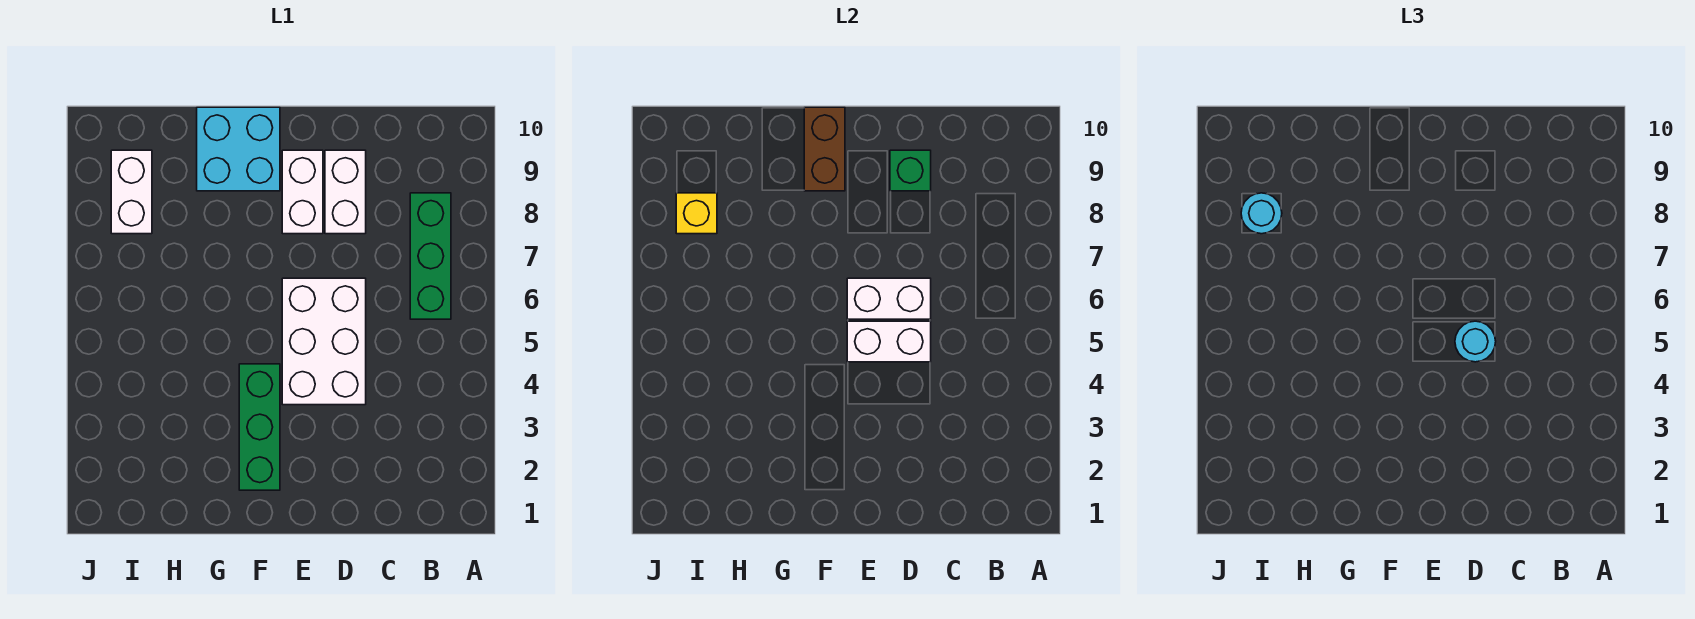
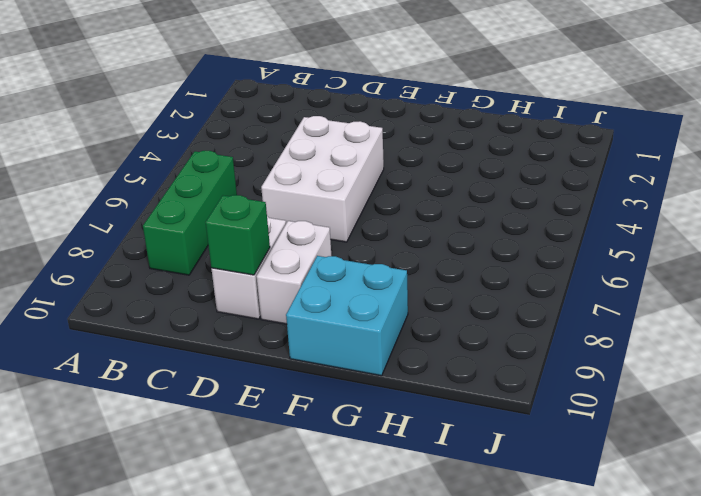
none -> green brick F2:F4 level 1
none -> white brick I8:I9 level 1
none -> white brick D5:E5 level 2

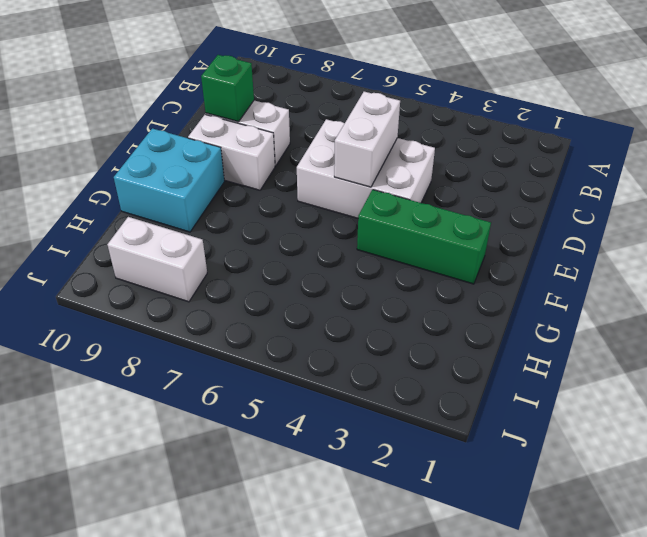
none -> green brick B6:B8 level 1
none -> white brick D6:E6 level 2
none -> brown brick F9:F10 level 2

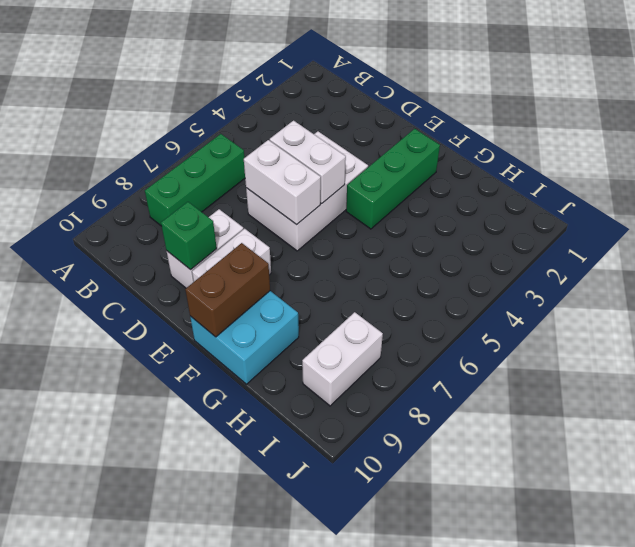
none -> yellow brick I8 level 2
none -> cyan round brick D5 level 3
none -> cyan round brick I8 level 3

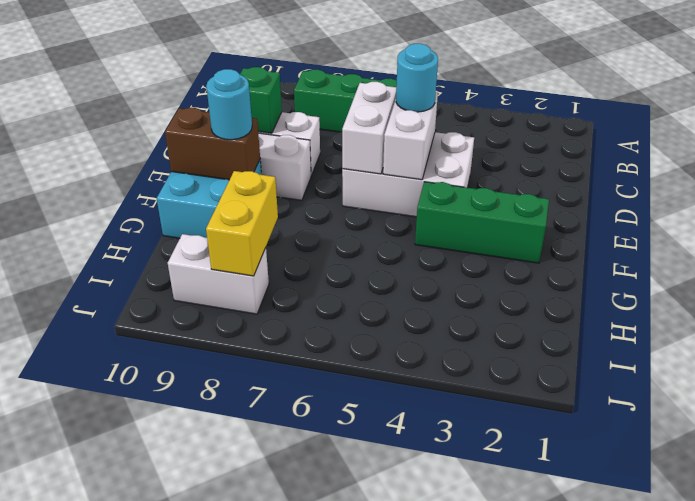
cyan round brick F9 level 3 -> cyan round brick I8 level 3
yellow brick H8:I8 level 2 -> yellow brick I8 level 2

